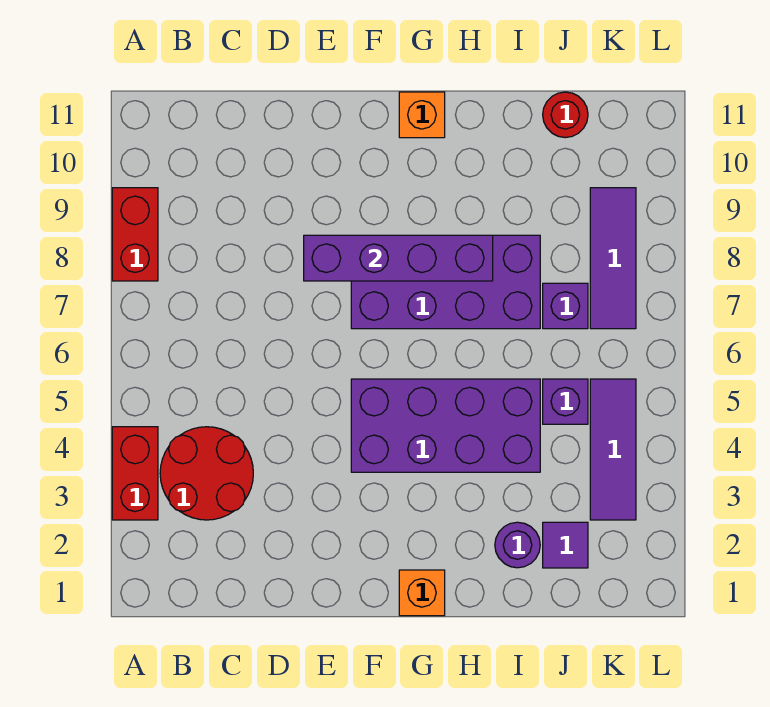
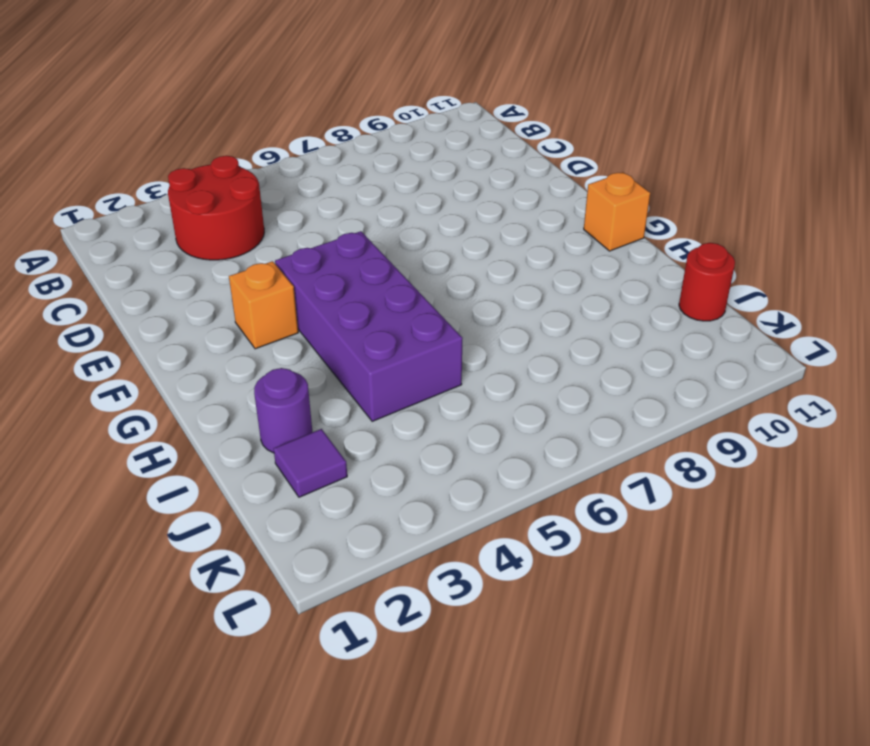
orange brick F3 level 1 -> orange brick G1 level 1
none -> red brick A3:A4 level 1
none -> red brick A8:A9 level 1
none -> purple brick F7:I8 level 1

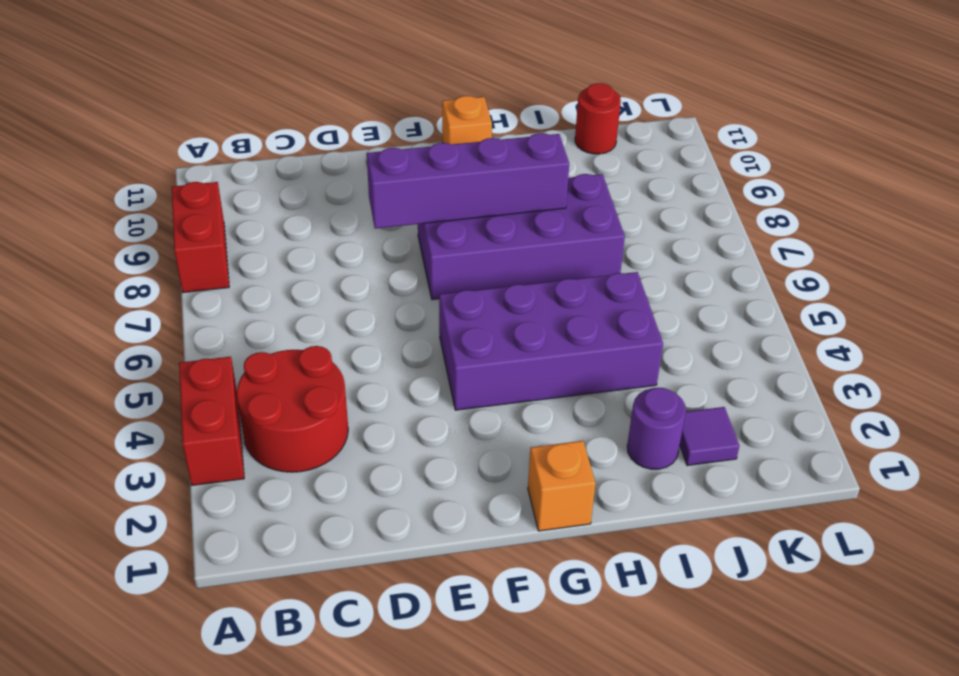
none -> purple brick J5 level 1
none -> purple brick J7 level 1
none -> purple tile K3:K5 level 1

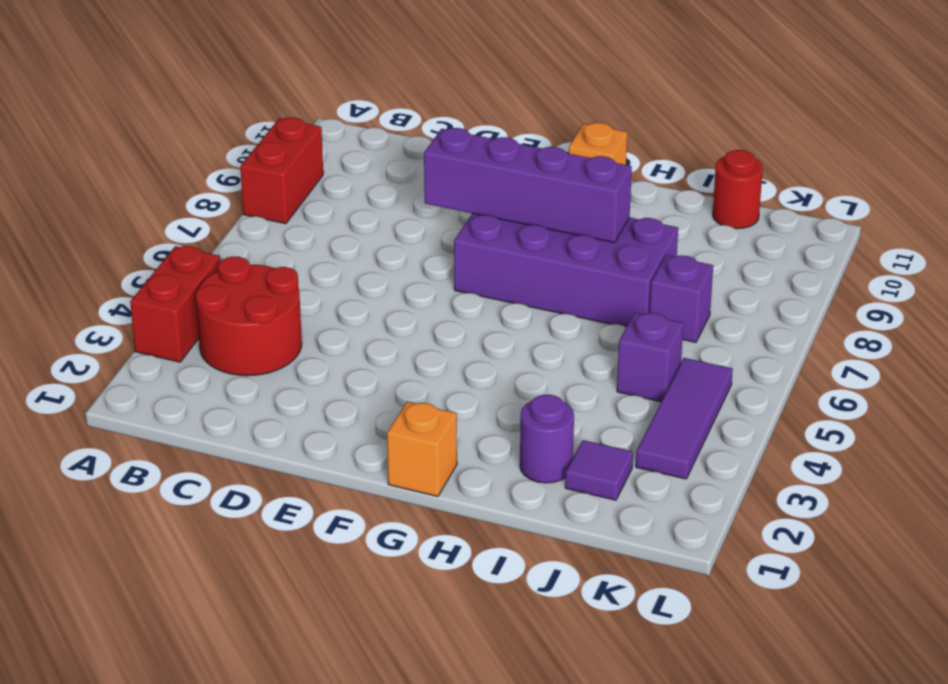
none -> purple brick F4:I5 level 1
none -> purple tile K7:K9 level 1

